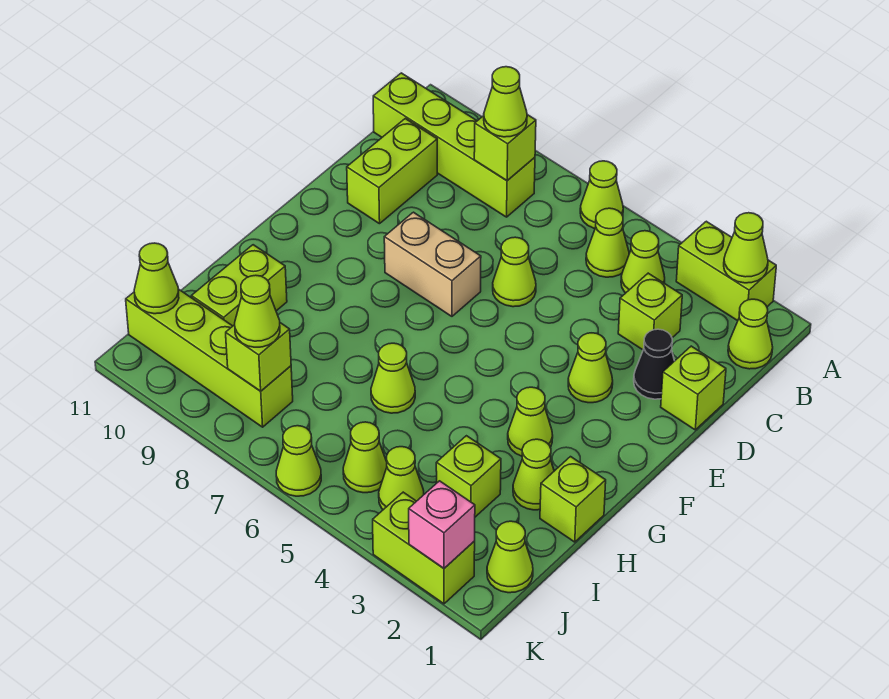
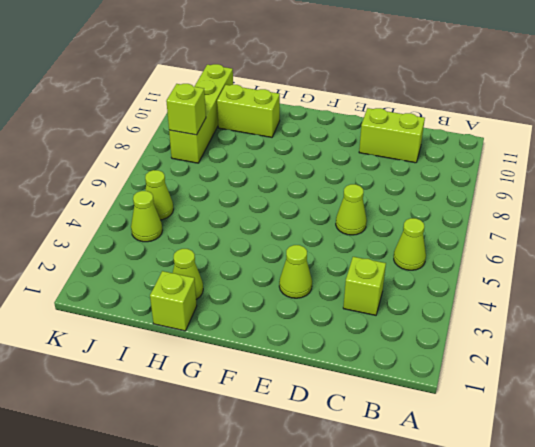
none -> lime brick A2:A3 level 1
none -> lime cone A6 level 1
none -> lime cone B1 level 1
none -> lime cone B4 level 1

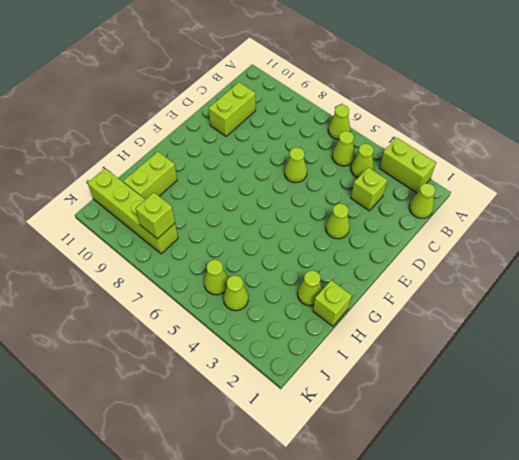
none -> lime brick B8:B11 level 1
none -> lime brick D1 level 1
none -> black cone D2 level 1
none -> tan brick E7:E8 level 1

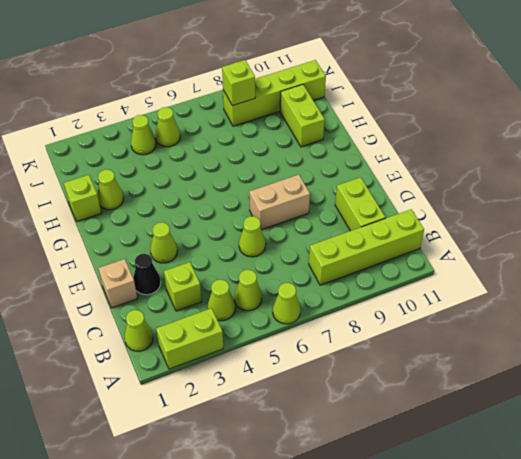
tan brick D1 level 1 -> lime brick D1 level 1
none -> lime cone G3 level 1
none -> lime cone H6 level 1
none -> lime brick I3 level 1
none -> lime cone J1 level 1

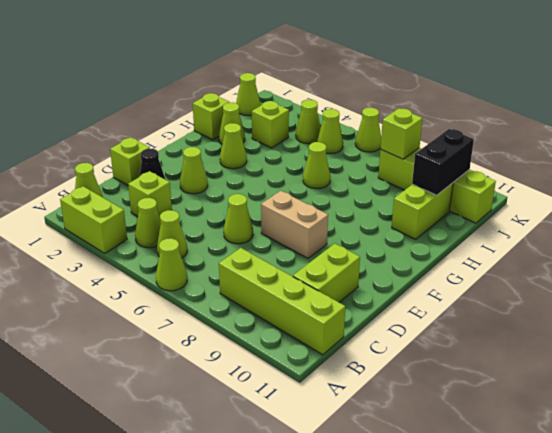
black brick I10:J10 level 2 -> none
none -> lime brick K2:K3 level 1
none -> lime cone A2 level 2
none -> lime brick B8 level 2
none -> lime cone J11 level 2

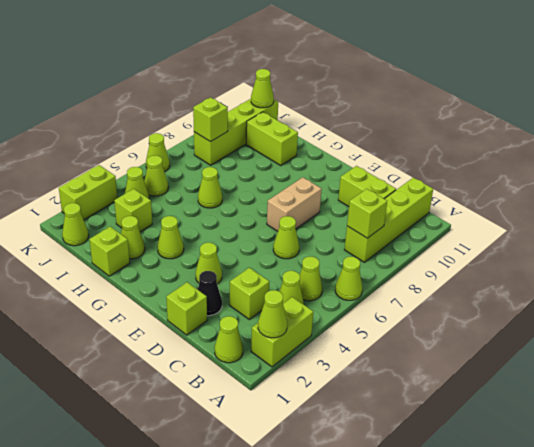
none -> pink brick K2 level 2
none -> lime cone B8 level 3
none -> lime cone J8 level 3

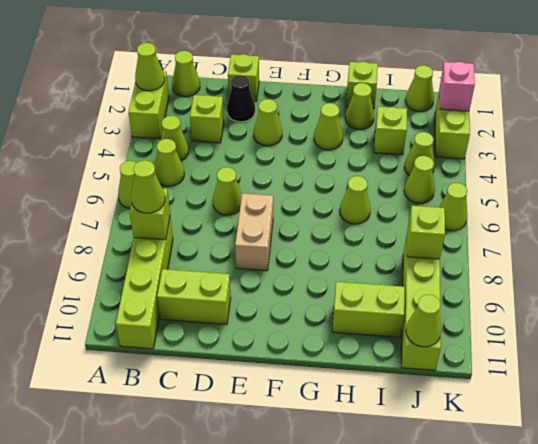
none -> lime cone J8 level 3

